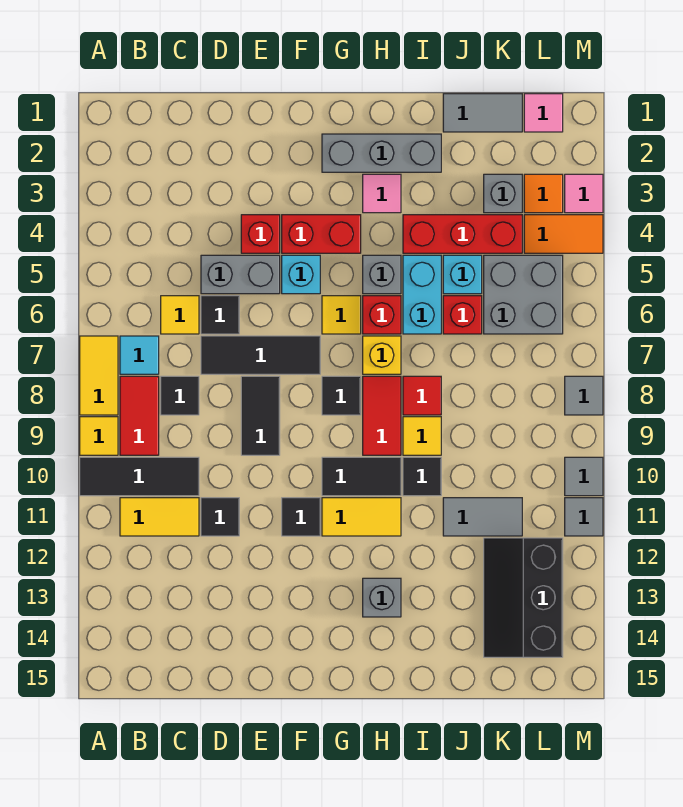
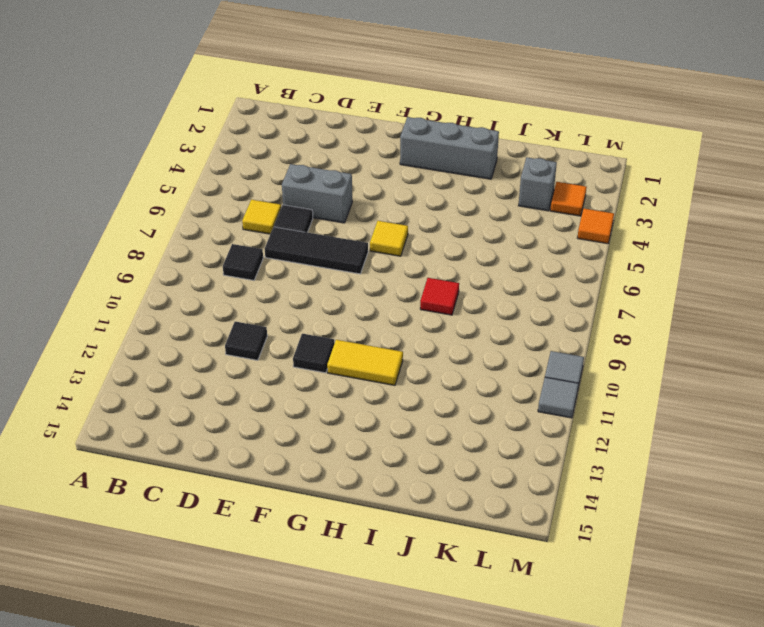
orange tile M4 level 1 -> orange tile L4:M4 level 1
none -> yellow tile A7:A8 level 1
none -> yellow tile A9 level 1
none -> black tile A10:C10 level 1
none -> cyan tile B7 level 1

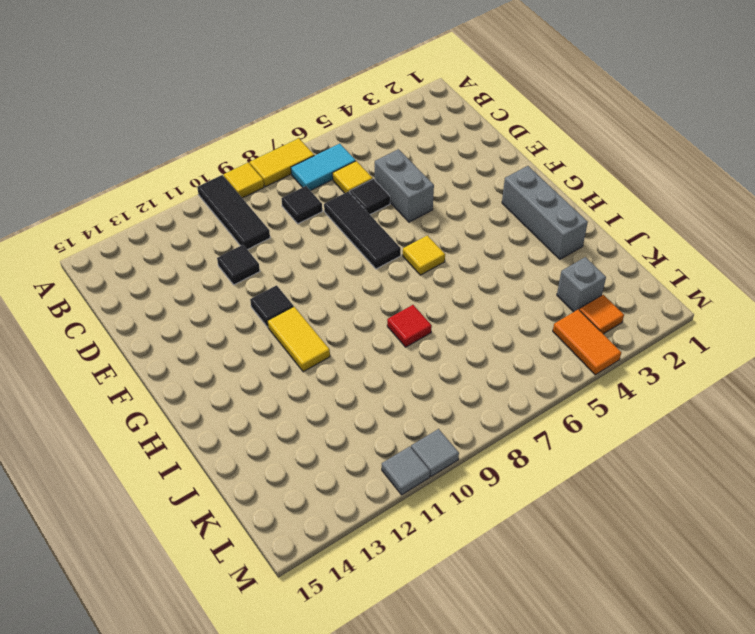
cyan tile B6:B7 level 1 -> cyan tile B7 level 1
none -> red tile B8:B9 level 1
none -> yellow tile B11:C11 level 1
none -> red brick E4 level 1
none -> black tile E8:E9 level 1

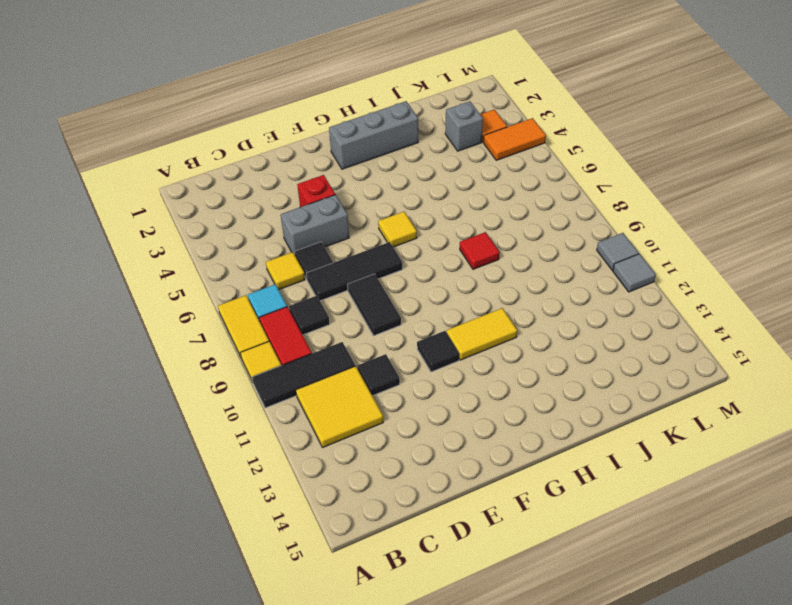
yellow tile B11:C12 level 1 -> yellow tile B11:C11 level 1
none -> red brick F4:G4 level 1
none -> cyan brick F5 level 1
none -> black tile G8 level 1
none -> black tile G10:H10 level 1

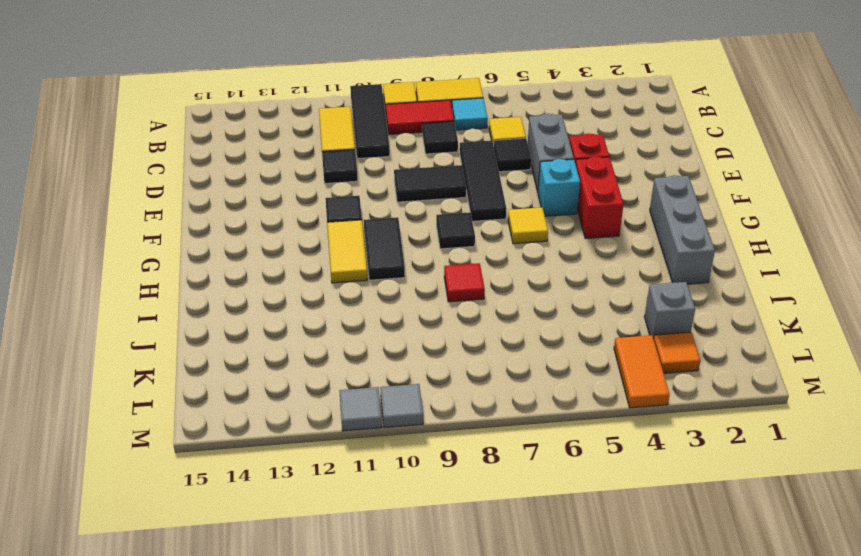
none -> pink tile H3 level 1
none -> grey brick H5 level 1
none -> red brick H6 level 1
none -> yellow brick H7 level 1

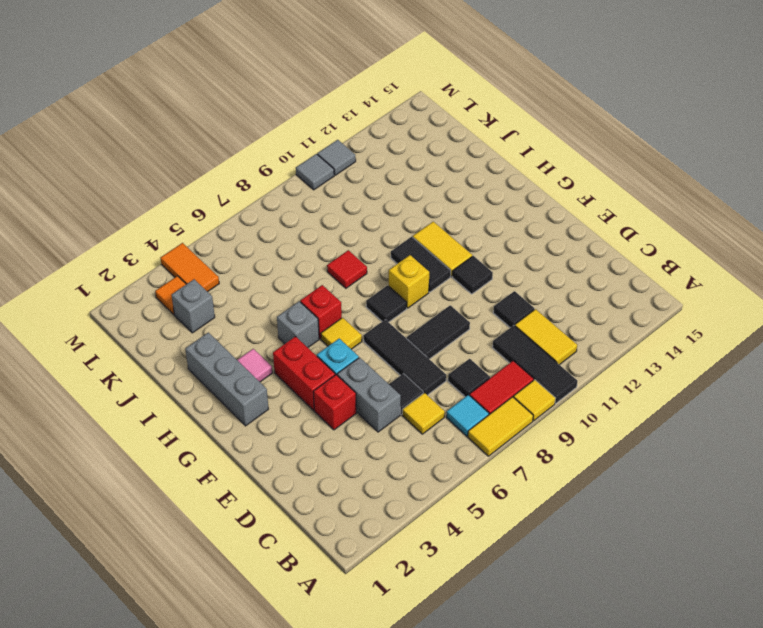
yellow brick G9 level 1 -> yellow brick H7 level 1
none -> red tile H8:H9 level 1
none -> grey brick H13 level 1
none -> red brick I4:K4 level 1
none -> cyan brick I5:I6 level 1

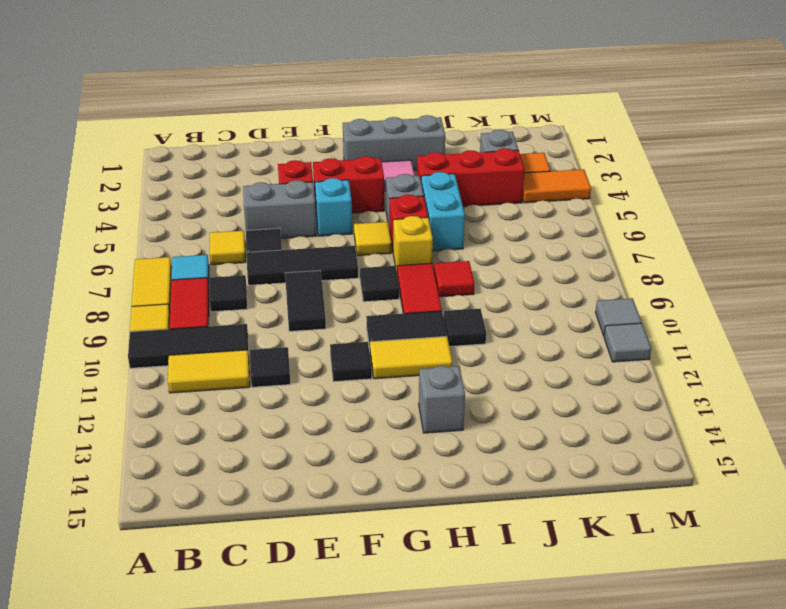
none -> yellow tile I9 level 1
none -> grey tile J1:K1 level 1
none -> cyan brick J5 level 1
none -> red brick J6 level 1

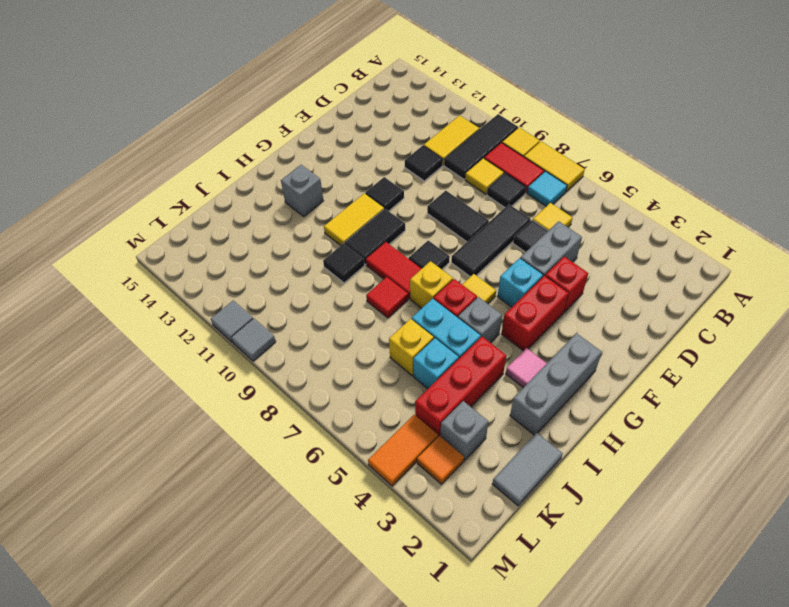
yellow tile C9 level 1 -> yellow tile I9 level 1
yellow brick J6 level 1 -> red brick J6 level 1
none -> grey tile J11:K11 level 1
none -> grey brick K5:L6 level 1
none -> black slope K12:L14 level 1 top L
none -> pink tile L1 level 1

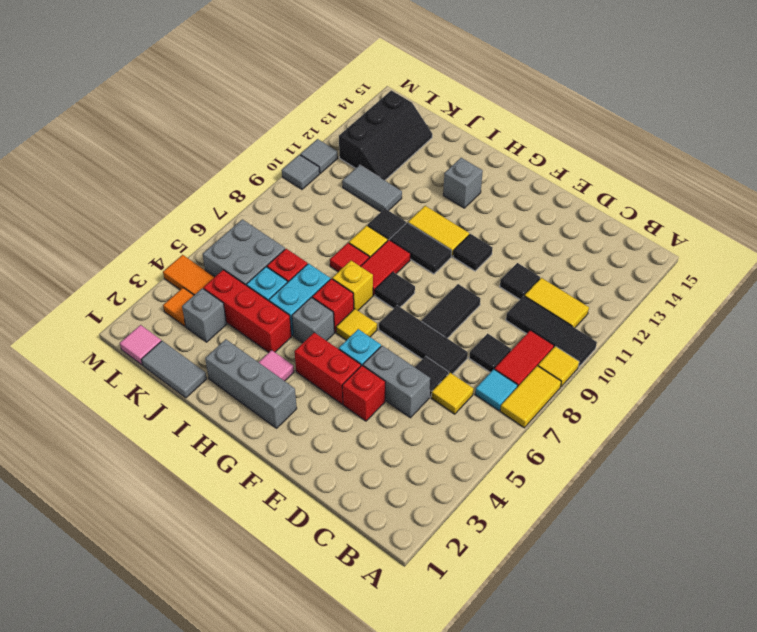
none -> pink tile M3 level 1
none -> grey tile M8 level 1

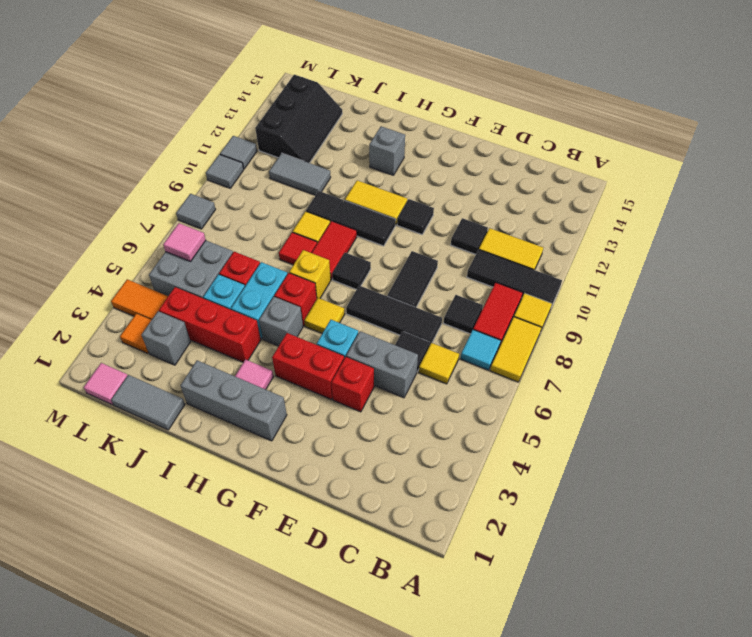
pink tile L6 level 2 -> pink tile M3 level 1

